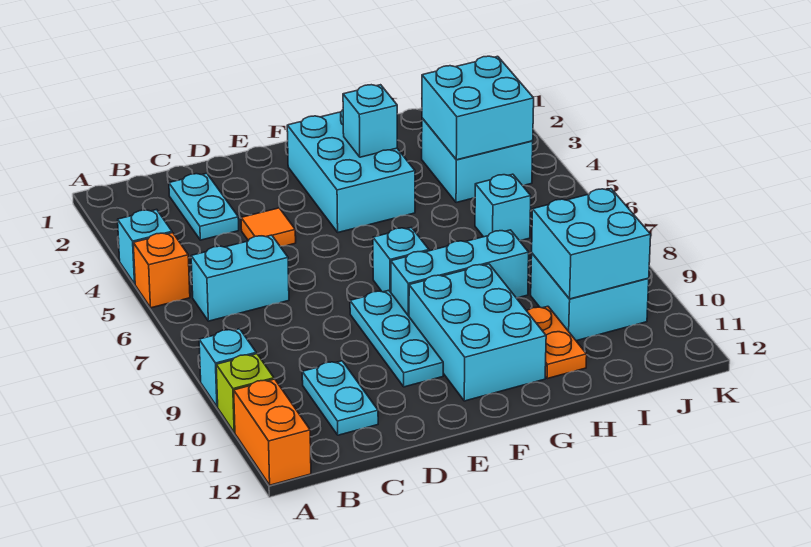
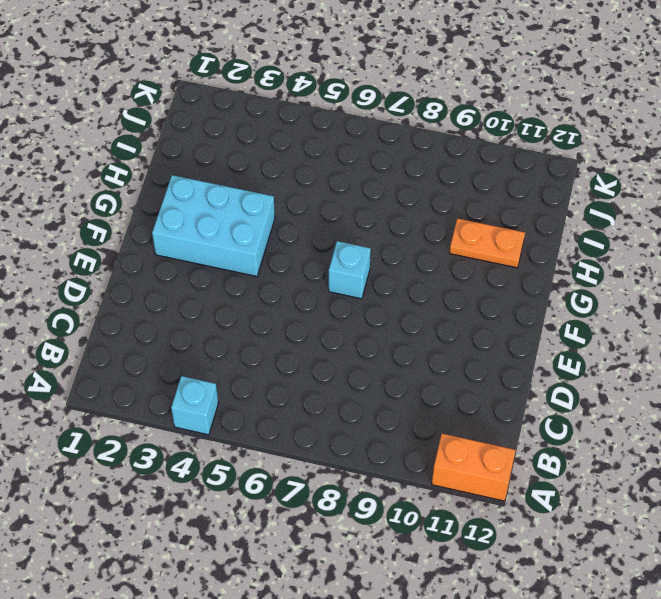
none -> orange brick A5 level 1
none -> cyan brick A9 level 1
none -> lime brick A10 level 1

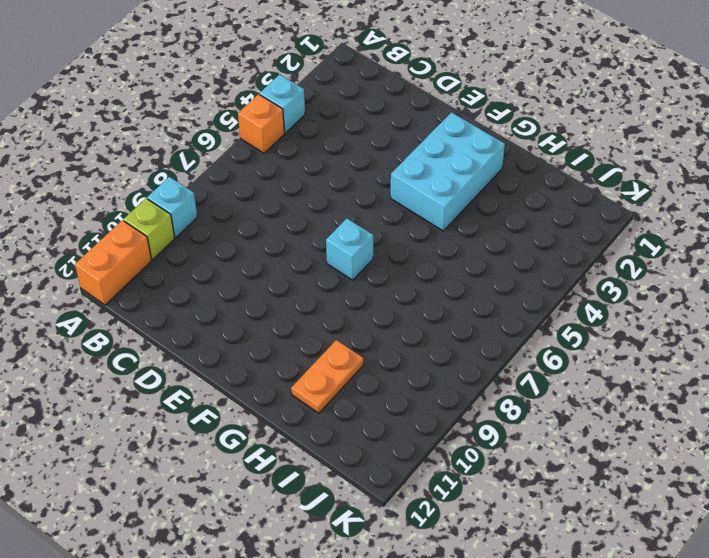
none -> cyan brick B6:C6 level 1
none -> cyan plate C2:C3 level 1
none -> cyan plate C10:C11 level 1

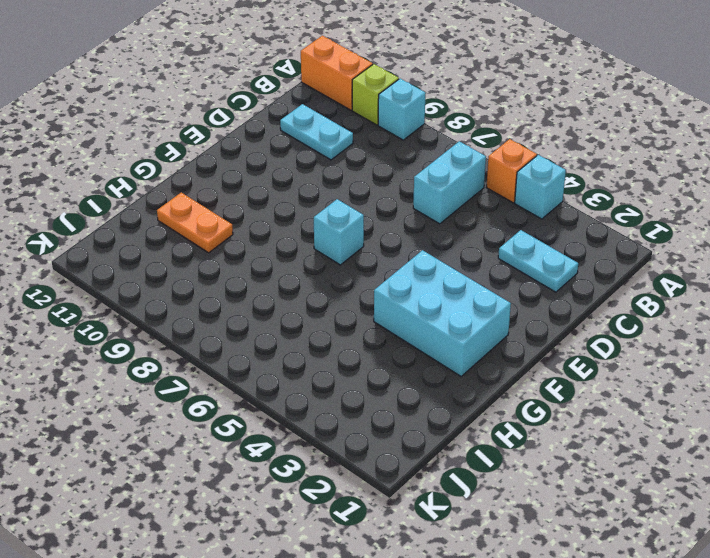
none -> orange tile D4 level 1
none -> cyan plate E8:E10 level 1
none -> cyan brick F8:H8 level 1

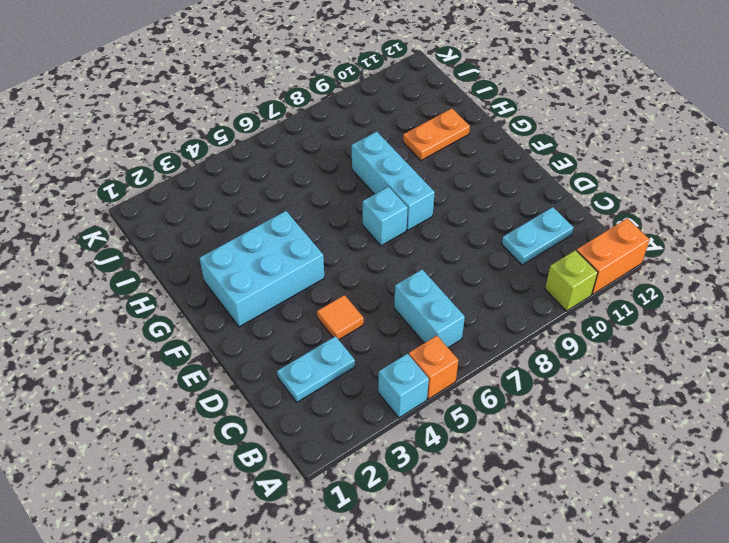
none -> cyan brick A9 level 1
none -> cyan plate E8:E10 level 1
none -> cyan brick F9:G11 level 1

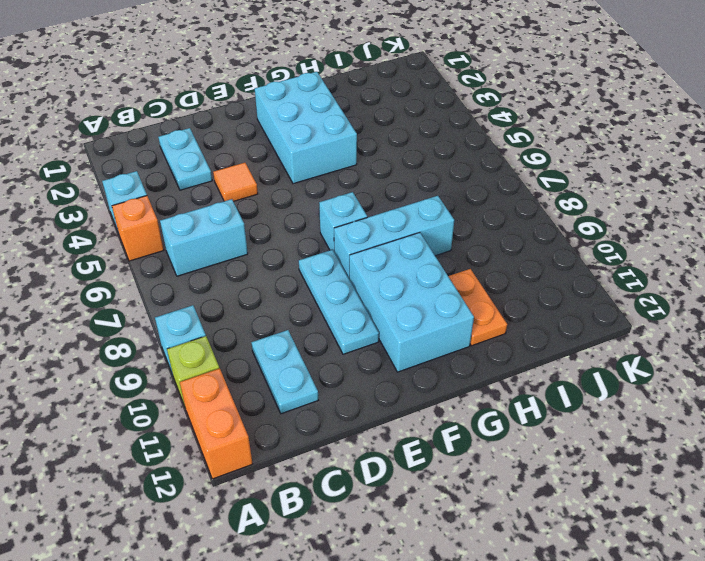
none -> cyan brick I3:J4 level 1
none -> cyan brick I6 level 1
none -> cyan brick I9:J10 level 1

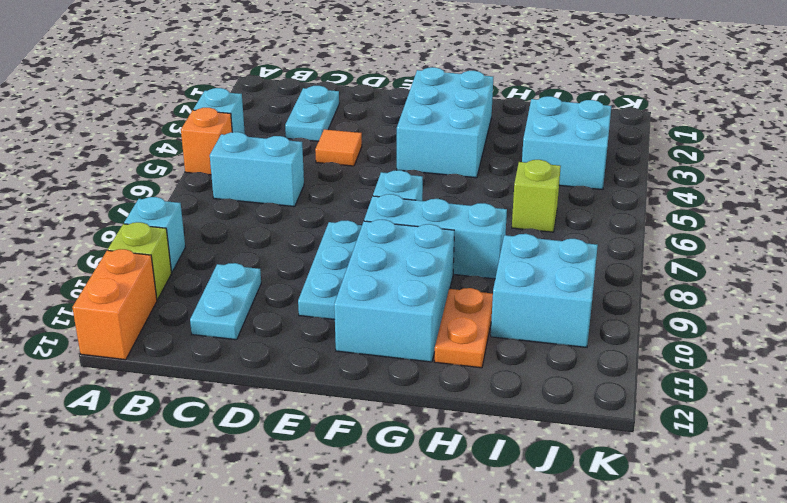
lime brick I6 level 1 -> cyan brick I6 level 1
none -> cyan brick G3 level 2
none -> cyan brick I3:J4 level 2
none -> cyan brick I9:J10 level 2

